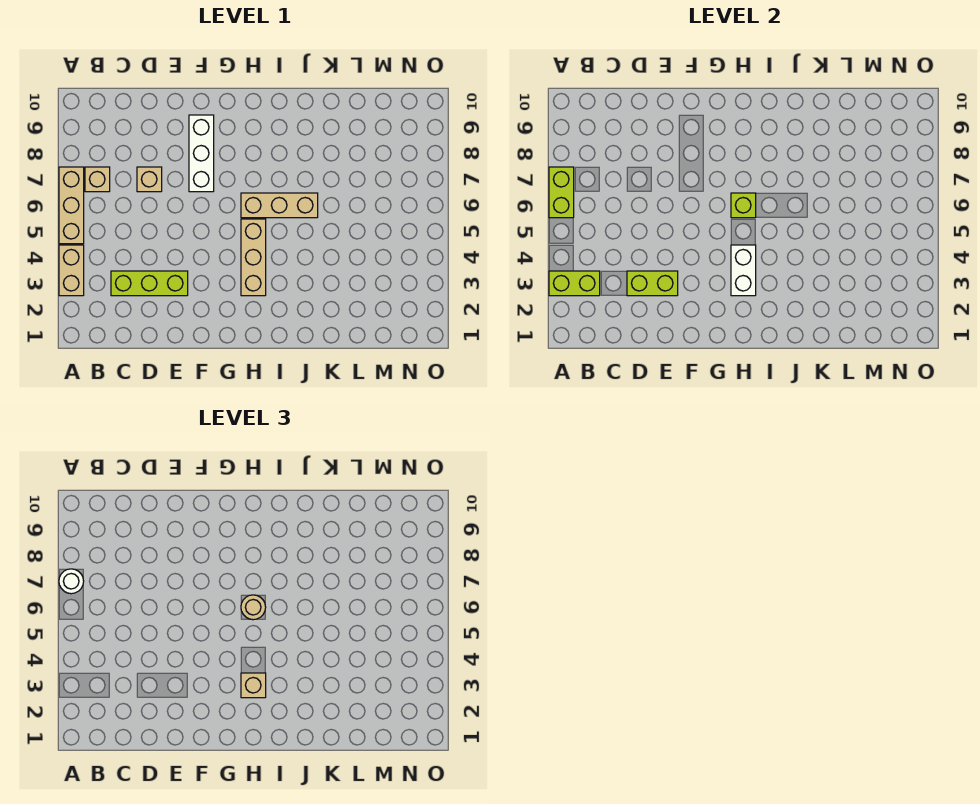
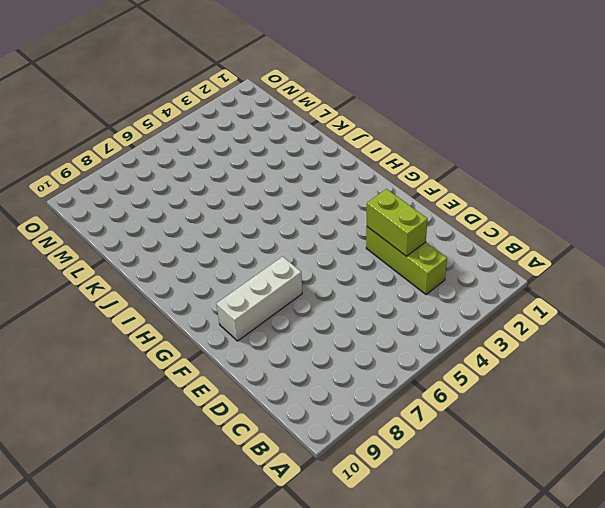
none -> tan brick A3:A4 level 1
none -> tan brick A5:A7 level 1
none -> tan brick B7 level 1

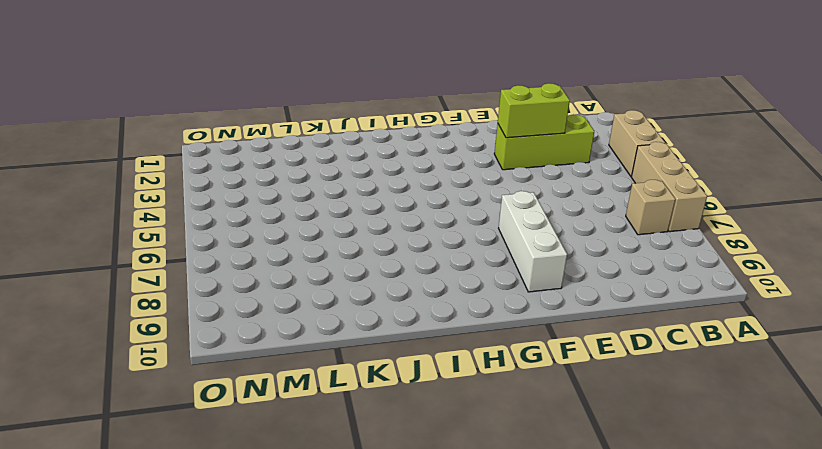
none -> tan brick D7 level 1
none -> tan brick H3:H5 level 1
none -> tan brick H6:J6 level 1

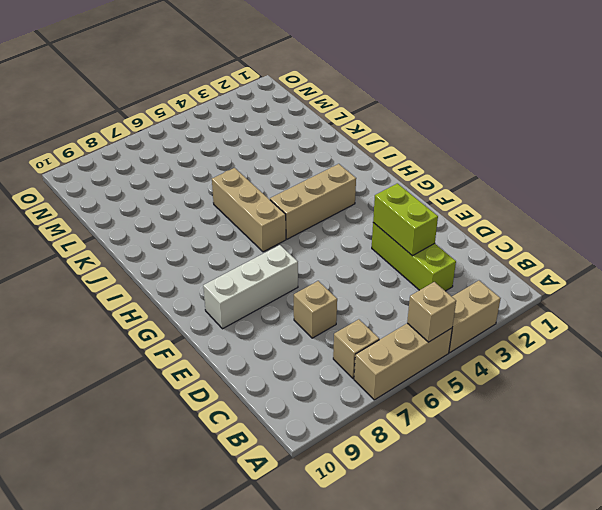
tan brick A5 level 2 -> tan brick H3 level 3
none -> lime brick A3:B3 level 2
none -> lime brick A6:A7 level 2
none -> white brick H3:H4 level 2

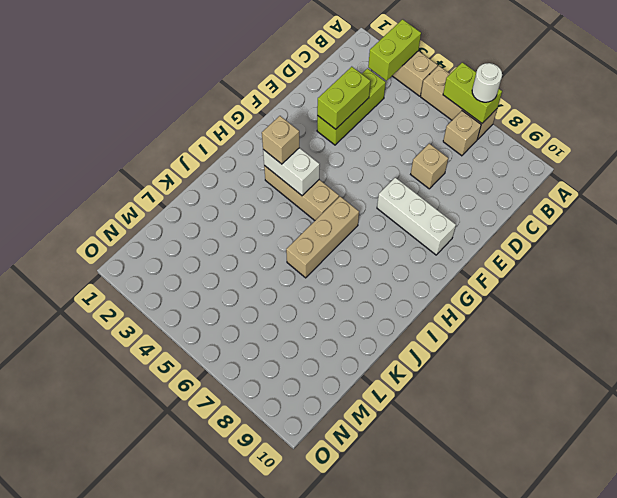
none -> lime brick H6 level 2
none -> tan round brick H6 level 3

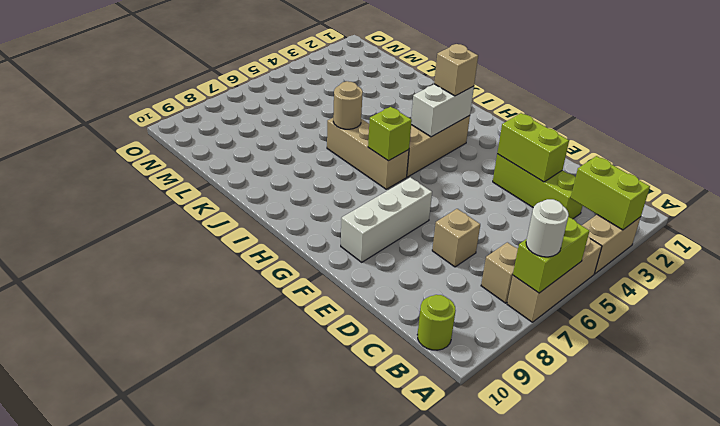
lime round brick B10 level 1 -> none
tan round brick J6 level 2 -> tan round brick H6 level 3

